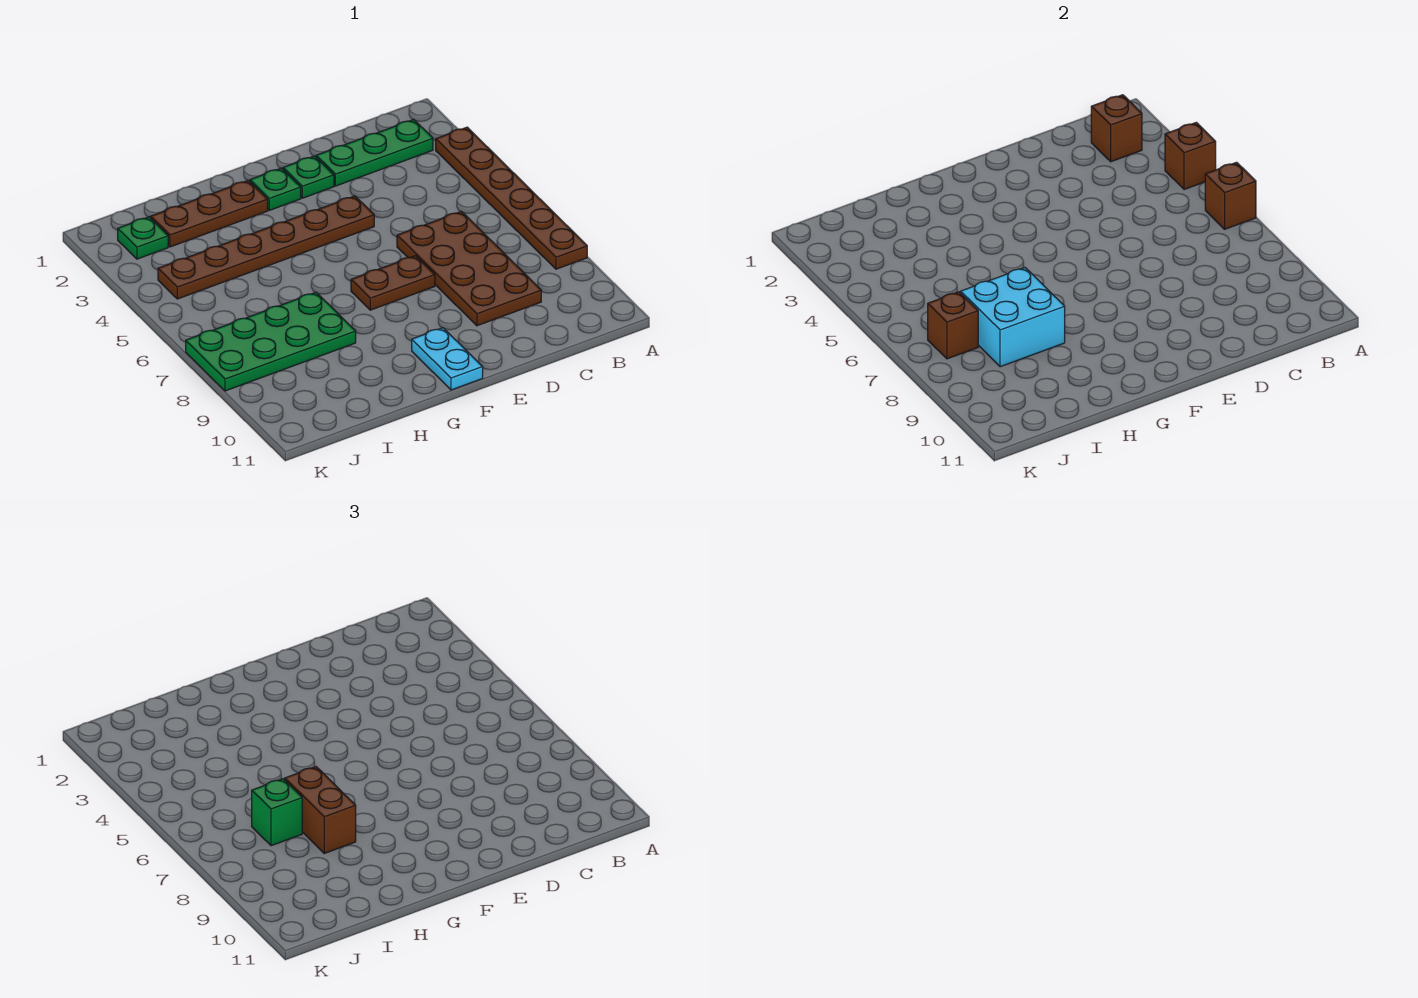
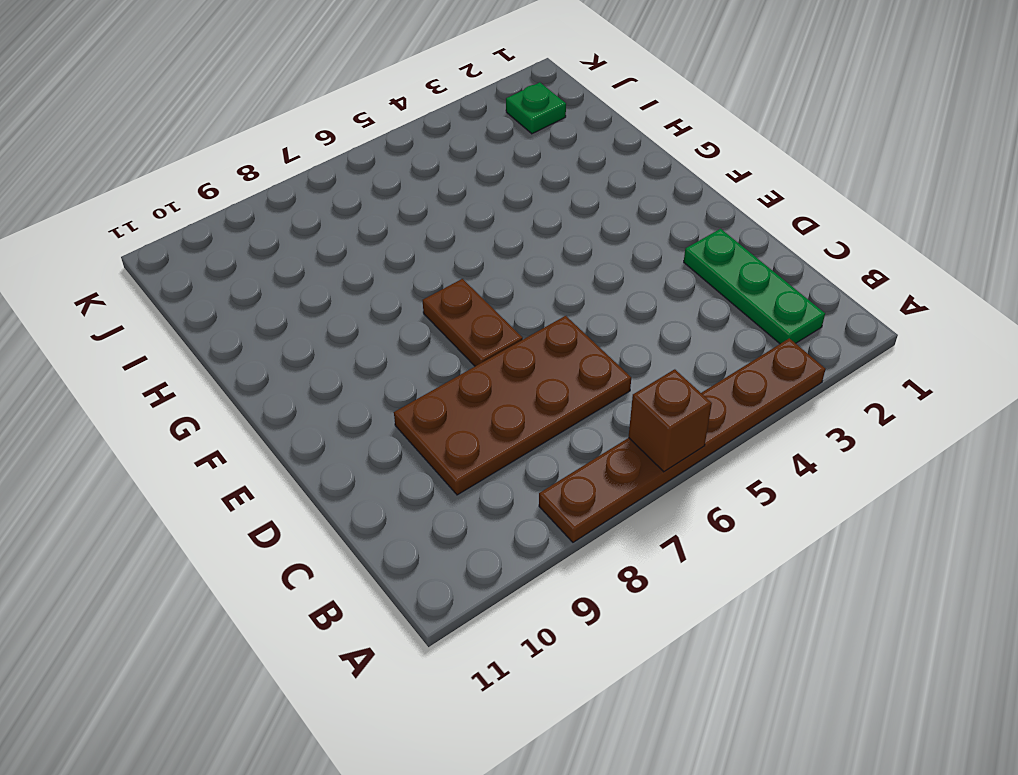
none -> green plate E2 level 1
none -> brown plate E4:J4 level 1
none -> green plate F2 level 1

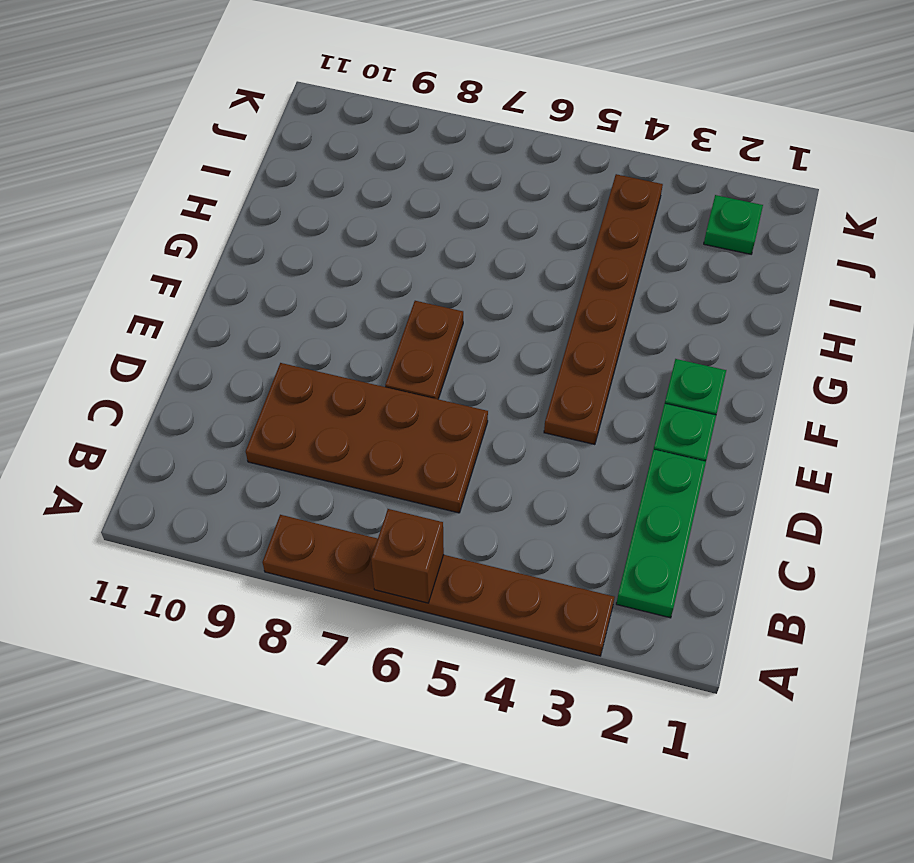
none -> cyan plate F10:F11 level 1
none -> brown plate G2:I2 level 1
none -> green plate H7:K8 level 1

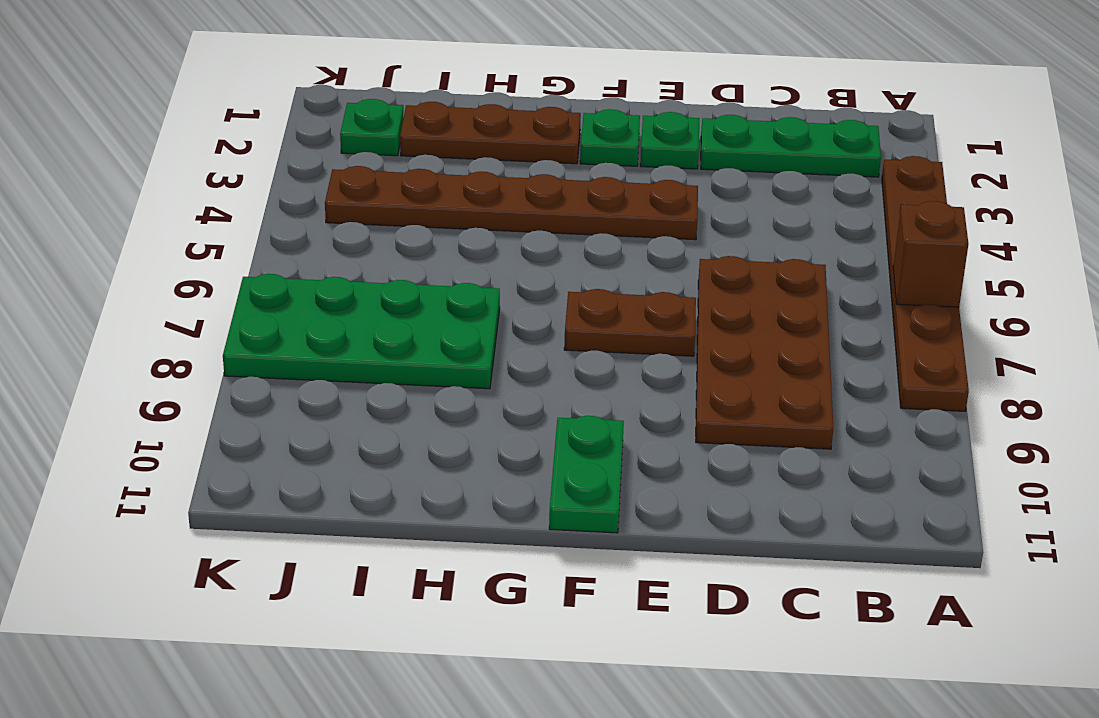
green plate F10:F11 level 1 -> cyan plate F10:F11 level 1
none -> brown brick A4 level 2
none -> brown brick B2 level 2
none -> cyan brick H7:I8 level 2

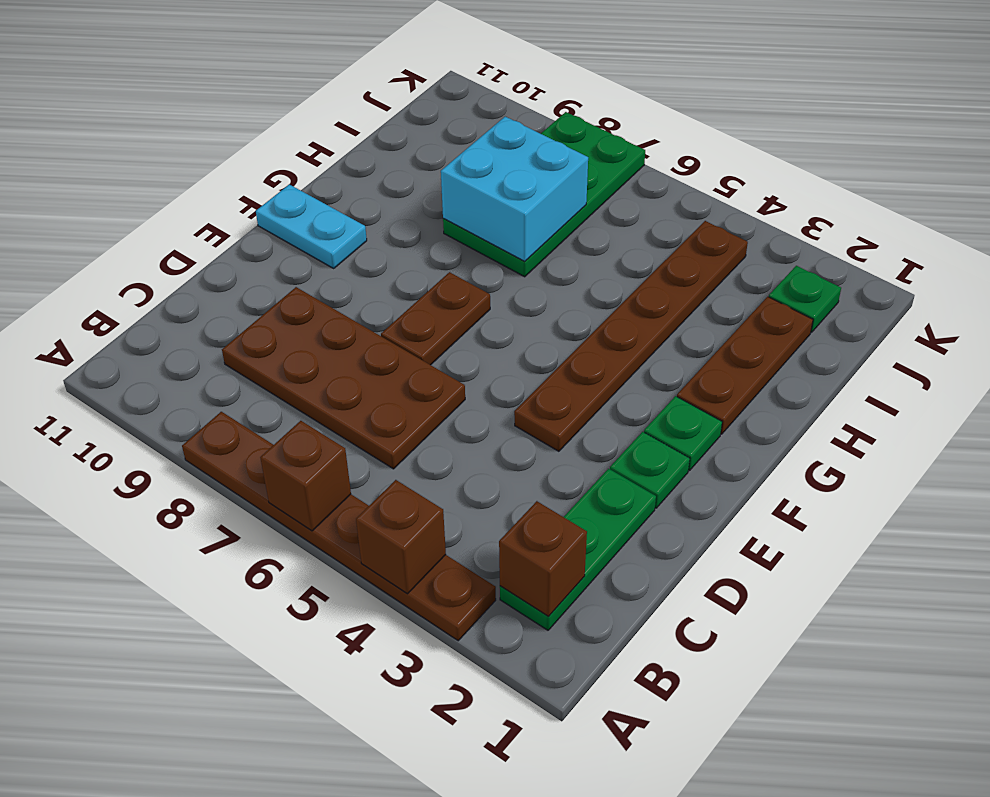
none -> brown brick J7 level 2
none -> brown brick H7:H8 level 3
none -> green brick I7 level 3

